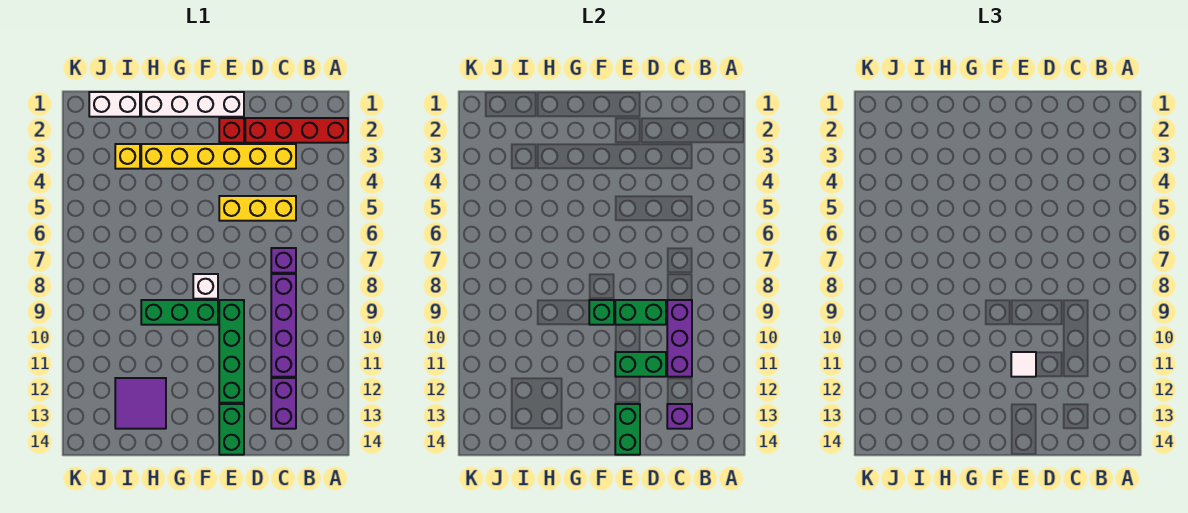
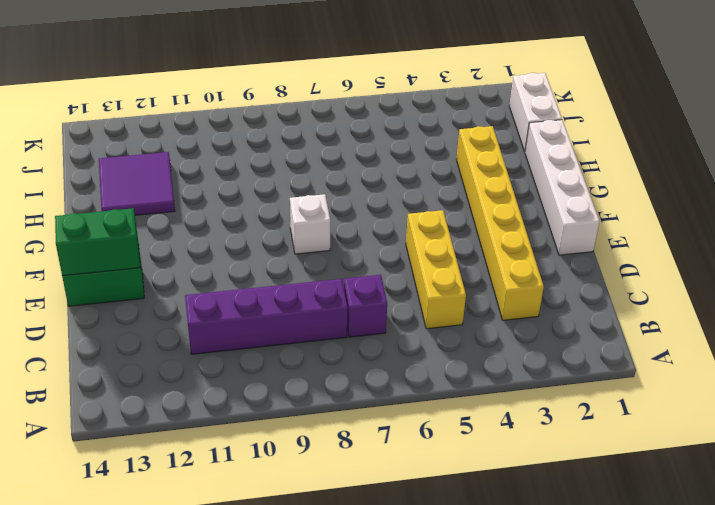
none -> red brick A2:D2 level 1
none -> purple brick C12:C13 level 1
none -> red brick E2 level 1

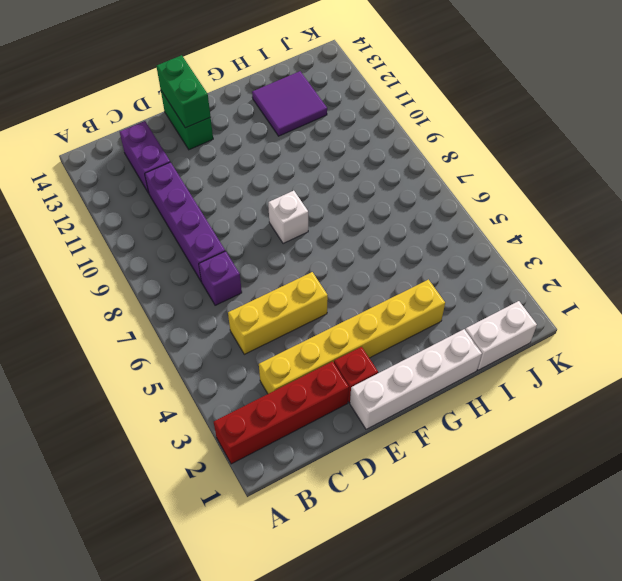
none -> green brick E9:E12 level 1
none -> green brick F9:H9 level 1
none -> yellow brick I3 level 1

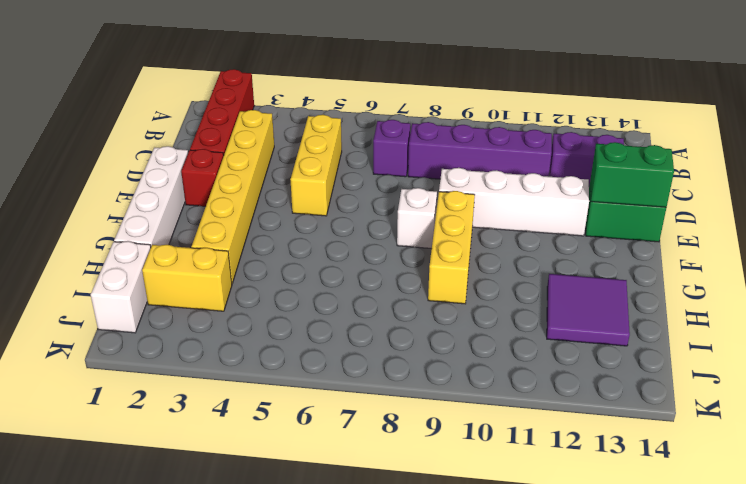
white brick E9:E12 level 1 -> green brick E9:E12 level 1
yellow brick F9:H9 level 1 -> green brick F9:H9 level 1
yellow brick I2:I3 level 1 -> yellow brick I3 level 1
none -> purple brick C9:C11 level 2
none -> purple brick C13 level 2
none -> green brick D9:E9 level 2

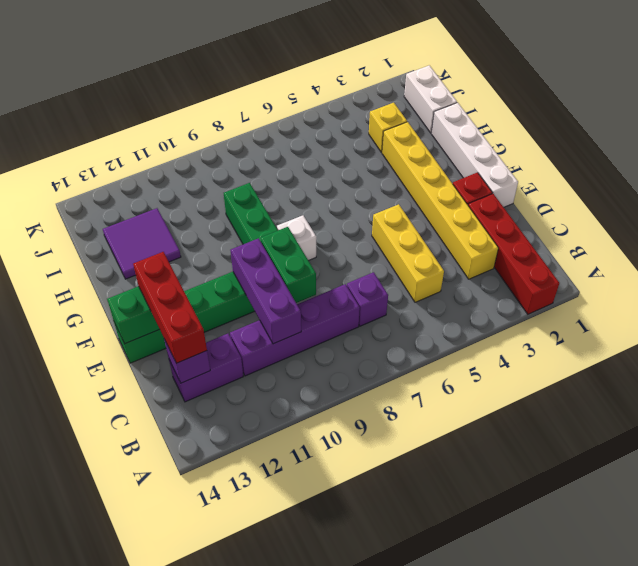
purple brick C10:E10 level 2 -> purple brick C9:C11 level 2
red brick C13:E13 level 3 -> none
none -> green brick D11:E11 level 2
none -> green brick F9 level 2
none -> white tile E11 level 3

